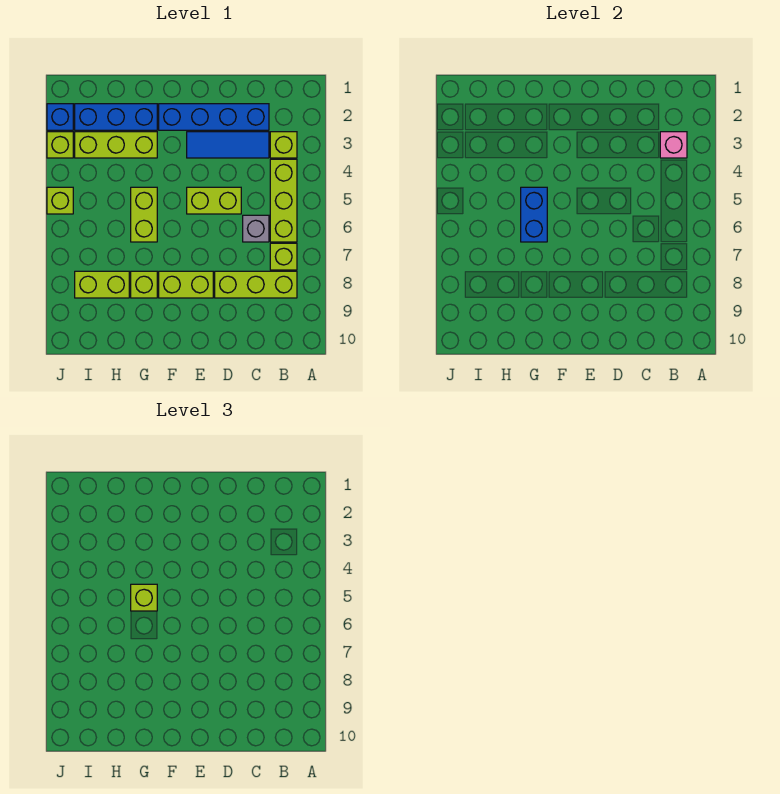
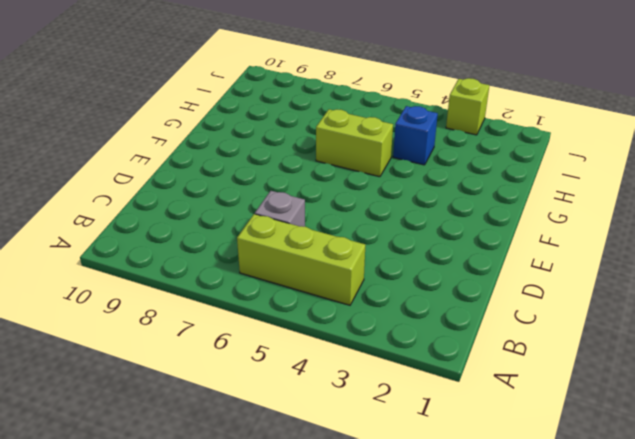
blue brick H4 level 1 -> blue brick J2 level 1
none -> lime brick B3 level 1
none -> lime brick B7 level 1
none -> lime brick B8:D8 level 1

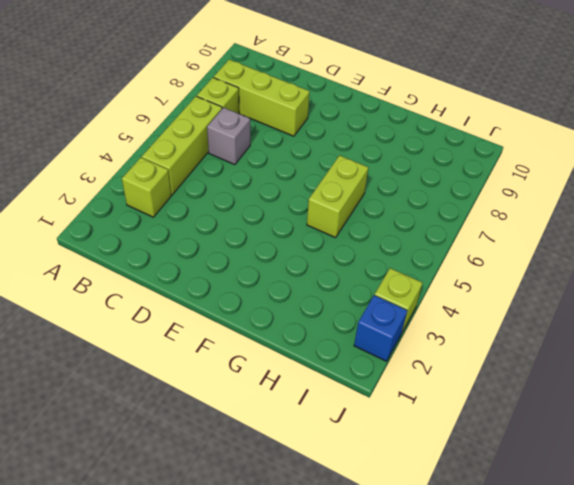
none -> blue brick C2:F2 level 1
none -> blue tile C3:E3 level 1
none -> lime brick D5:E5 level 1

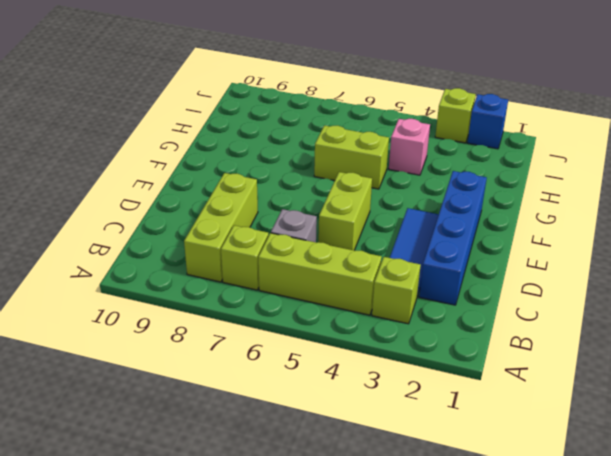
pink brick H4 level 1 -> pink brick B3 level 2
none -> lime brick E8:F8 level 1
none -> blue brick G2:I2 level 1
none -> lime brick G3:I3 level 1

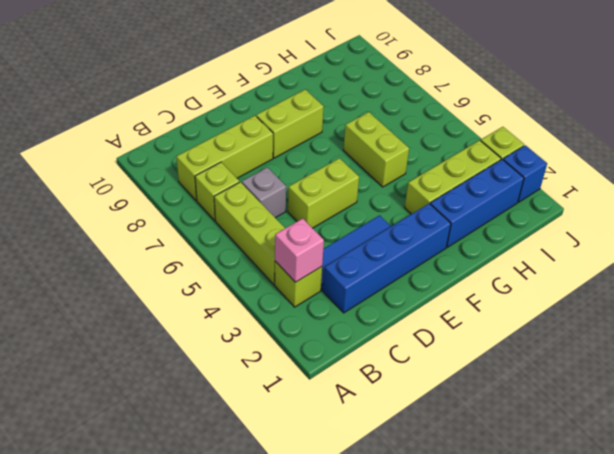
none -> lime brick G8 level 1
none -> lime brick H8:I8 level 1
none -> lime brick J5 level 1

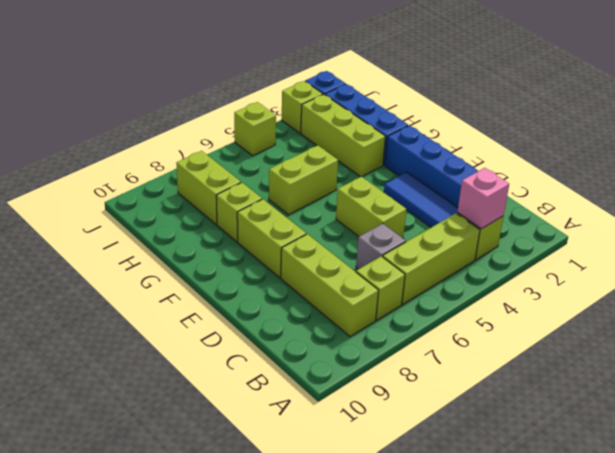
none -> blue brick G5:G6 level 2
none -> lime brick G5 level 3

